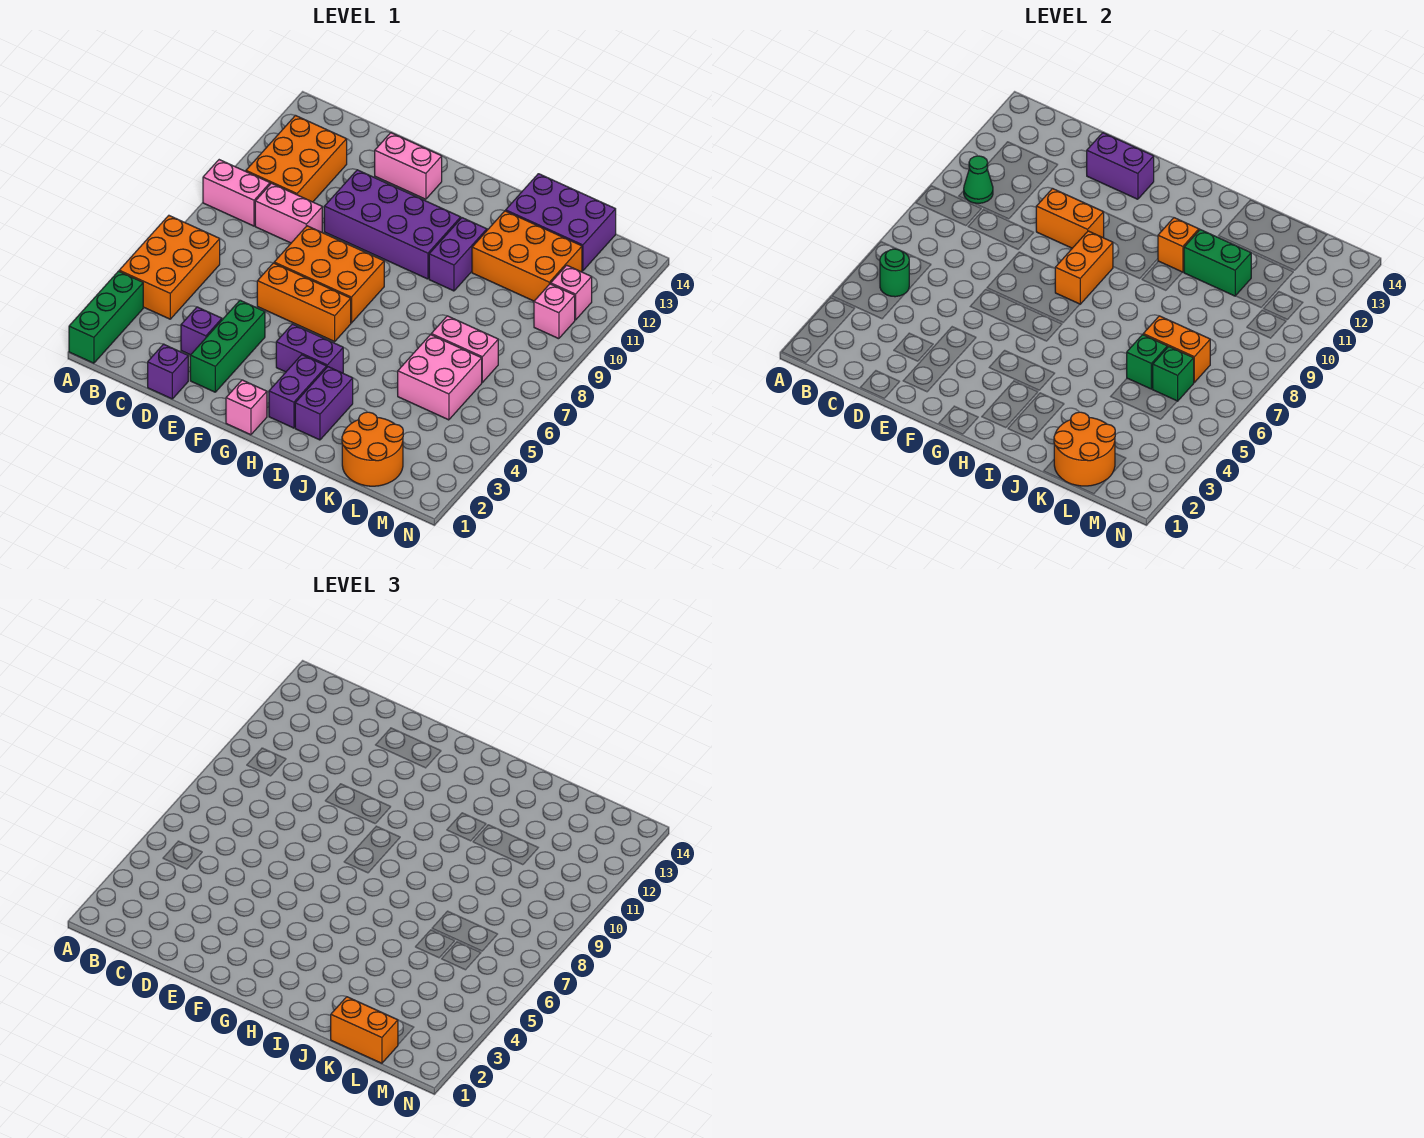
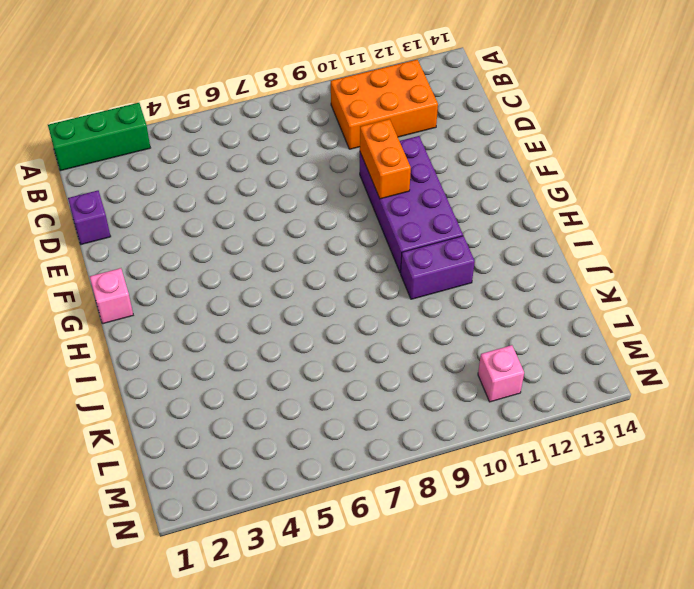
none -> orange brick A4:B6 level 1
none -> pink brick A9:B9 level 1
none -> pink brick C9:D9 level 1
none -> purple brick D3 level 1

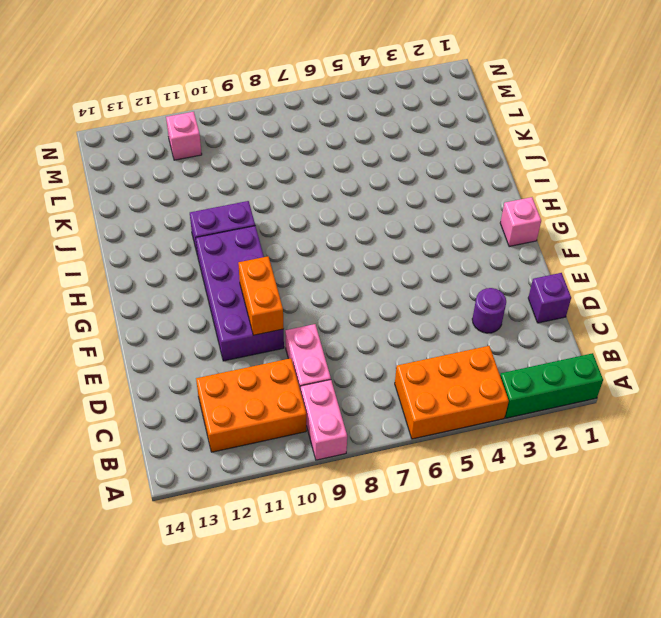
purple round brick D3 level 1 -> purple brick D3 level 1
none -> green brick E2:E4 level 1
none -> orange brick E6:G6 level 1
none -> orange brick E7:G8 level 1
none -> pink brick E13:F13 level 1

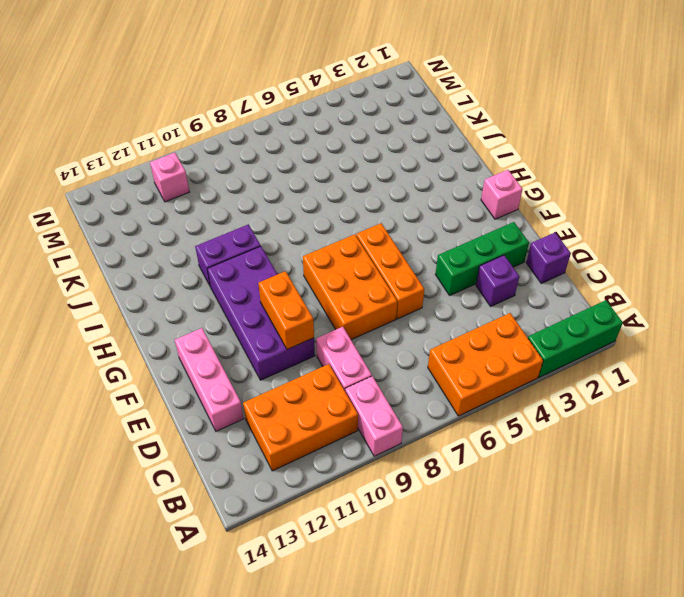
pink brick D13:F13 level 1 -> pink brick E13:F13 level 1
none -> purple brick G4:H4 level 1
none -> purple brick H2:H3 level 1
none -> purple brick I2:I3 level 1
none -> orange brick J11:L12 level 1

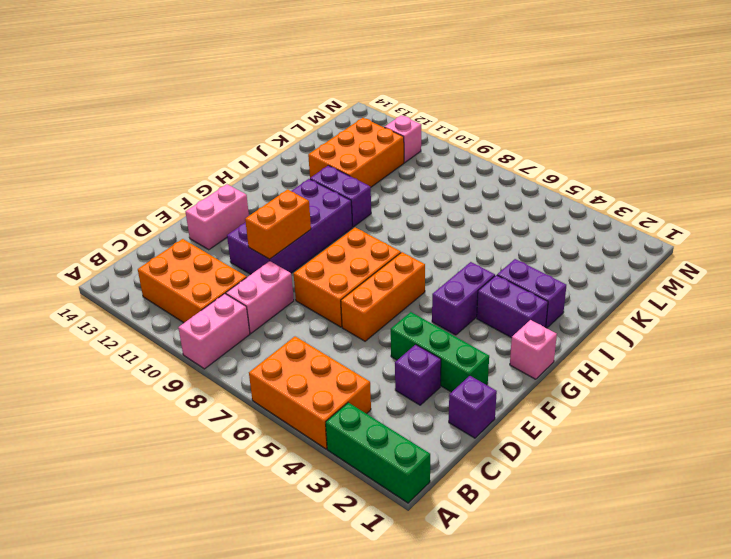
none -> purple brick J13:L14 level 1
none -> orange round brick K1:L2 level 1
none -> pink brick K5:L6 level 1
none -> pink brick K7:L7 level 1

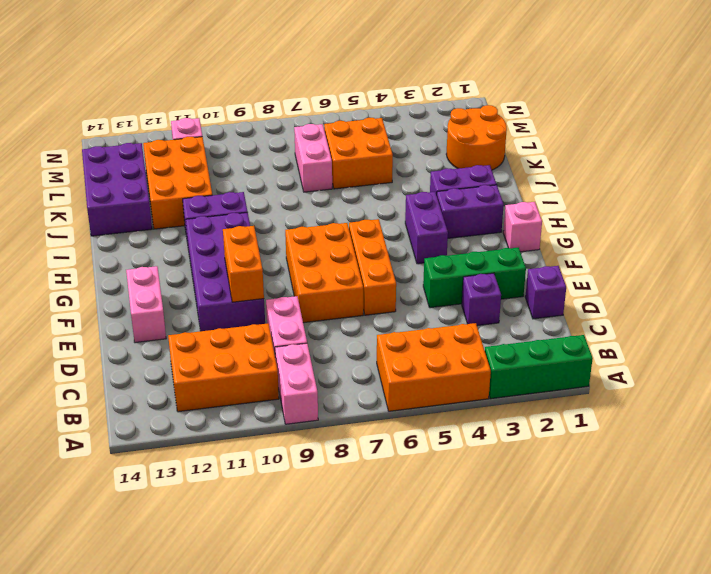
orange brick K5:L6 level 1 -> pink brick K5:L6 level 1
none -> pink brick M10 level 1
none -> green round brick B5 level 2
none -> green cone B10 level 2
none -> purple brick E13:F13 level 2

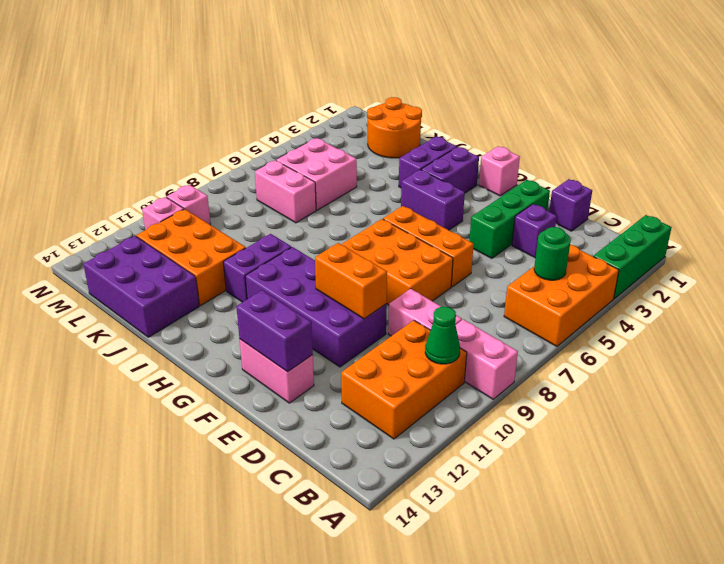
none -> orange brick G8:G9 level 2
none -> orange brick I11 level 2
none -> green brick J11:K11 level 2
none -> orange round brick K1:L2 level 2

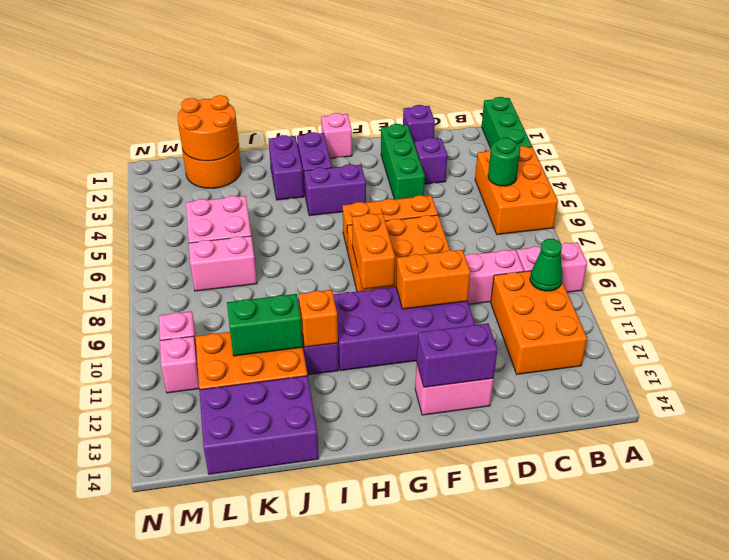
none -> green brick K6 level 2
none -> orange brick K7:L7 level 2
none -> green brick L6 level 2
none -> orange brick K1:L1 level 3

